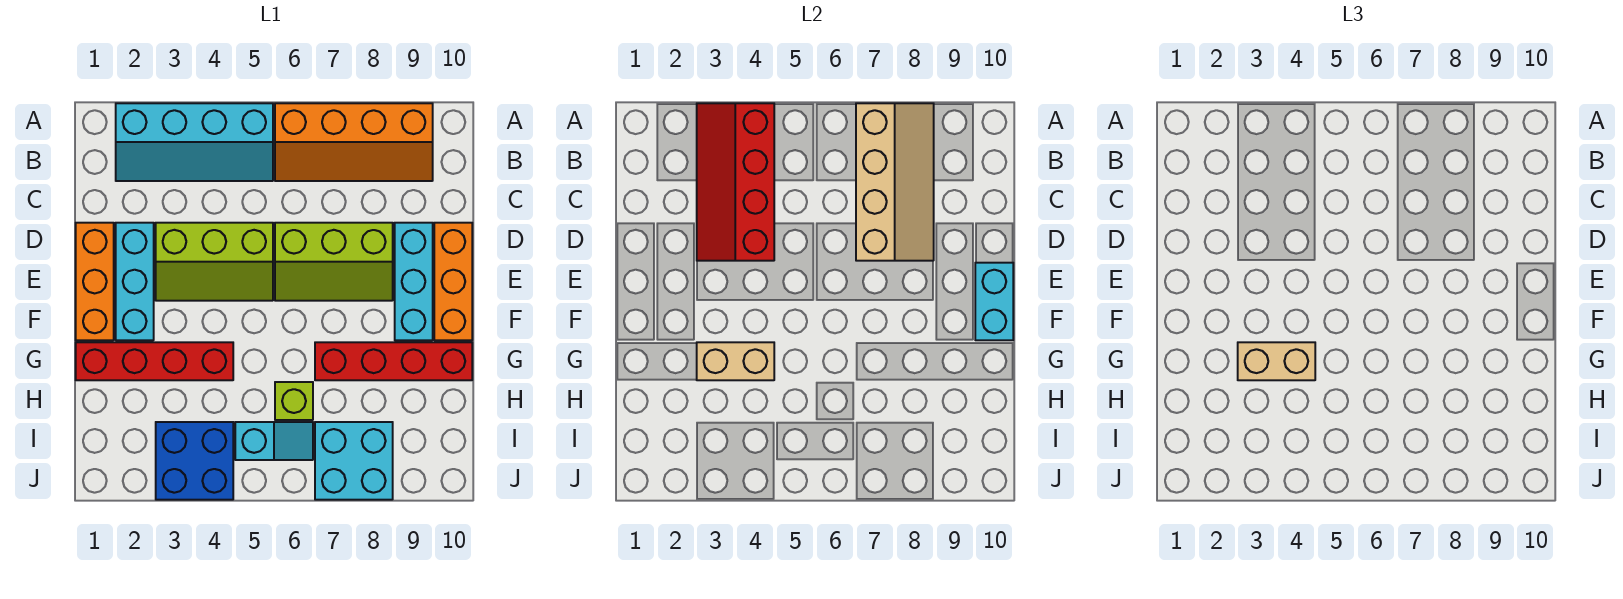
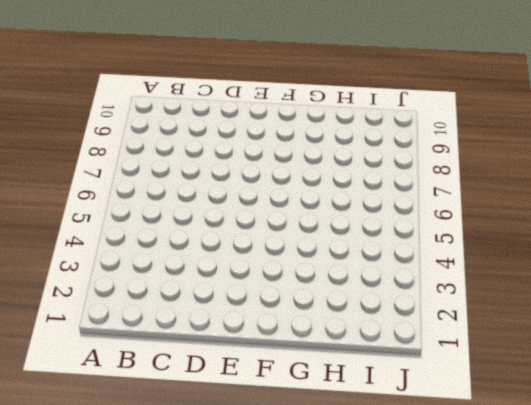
none -> cyan slope A2:B5 level 1 top A
none -> orange slope A6:B9 level 1 top A
none -> orange brick D1:F1 level 1

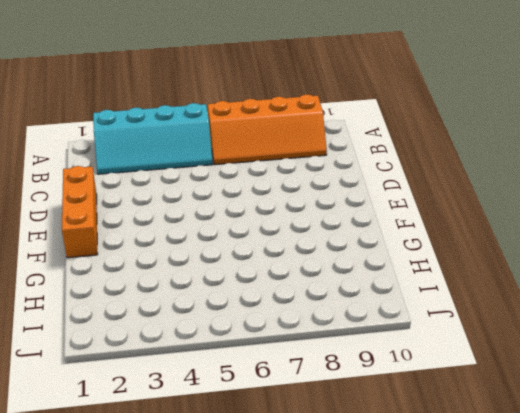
none -> cyan brick D2:F2 level 1
none -> lime slope D3:E5 level 1 top D
none -> lime slope D6:E8 level 1 top D

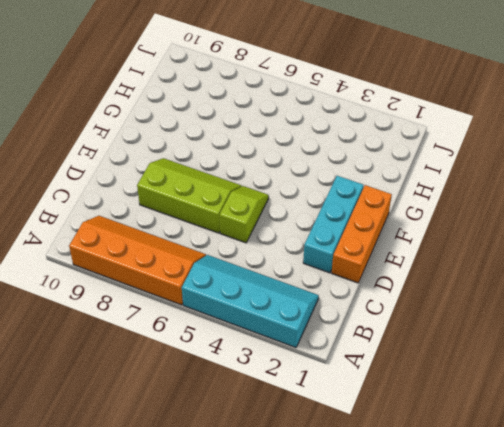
lime slope D5:E5 level 1 top D -> lime slope D3:E5 level 1 top D
none -> cyan brick D9:F9 level 1
none -> orange brick D10:F10 level 1
none -> red brick G1:G4 level 1

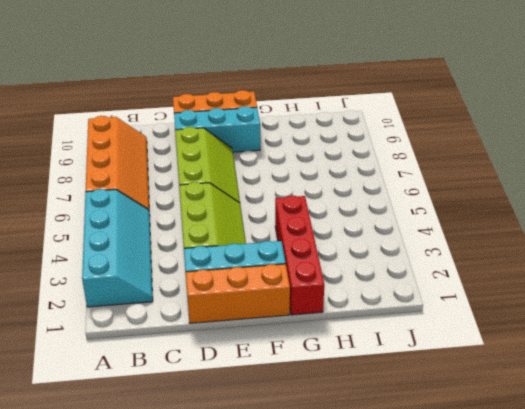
none -> red brick G7:G10 level 1
none -> lime brick H6 level 1
none -> blue brick I3:J4 level 1

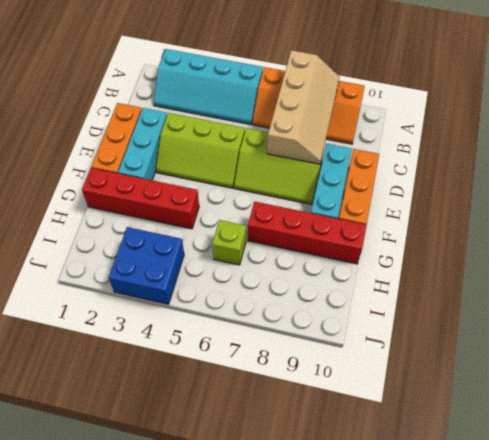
none -> cyan slope I5:I6 level 1 top 5
none -> cyan brick I7:J8 level 1
none -> red slope A3:D4 level 2 top 4

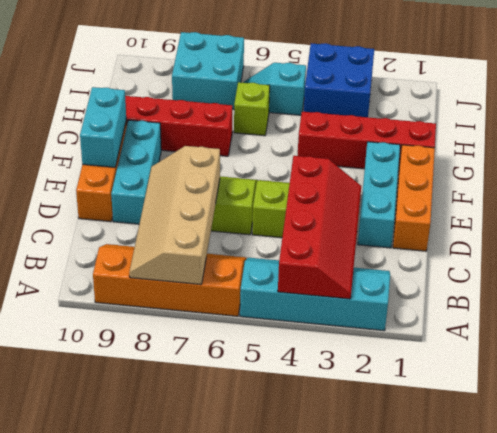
none -> tan brick G3:G4 level 2
none -> tan brick G3:G4 level 3

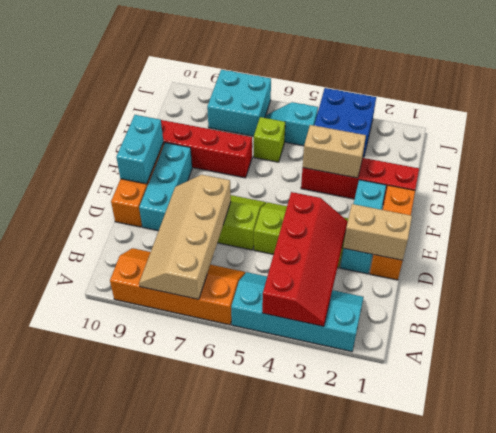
tan brick D1:D2 level 2 -> tan brick G3:G4 level 3

